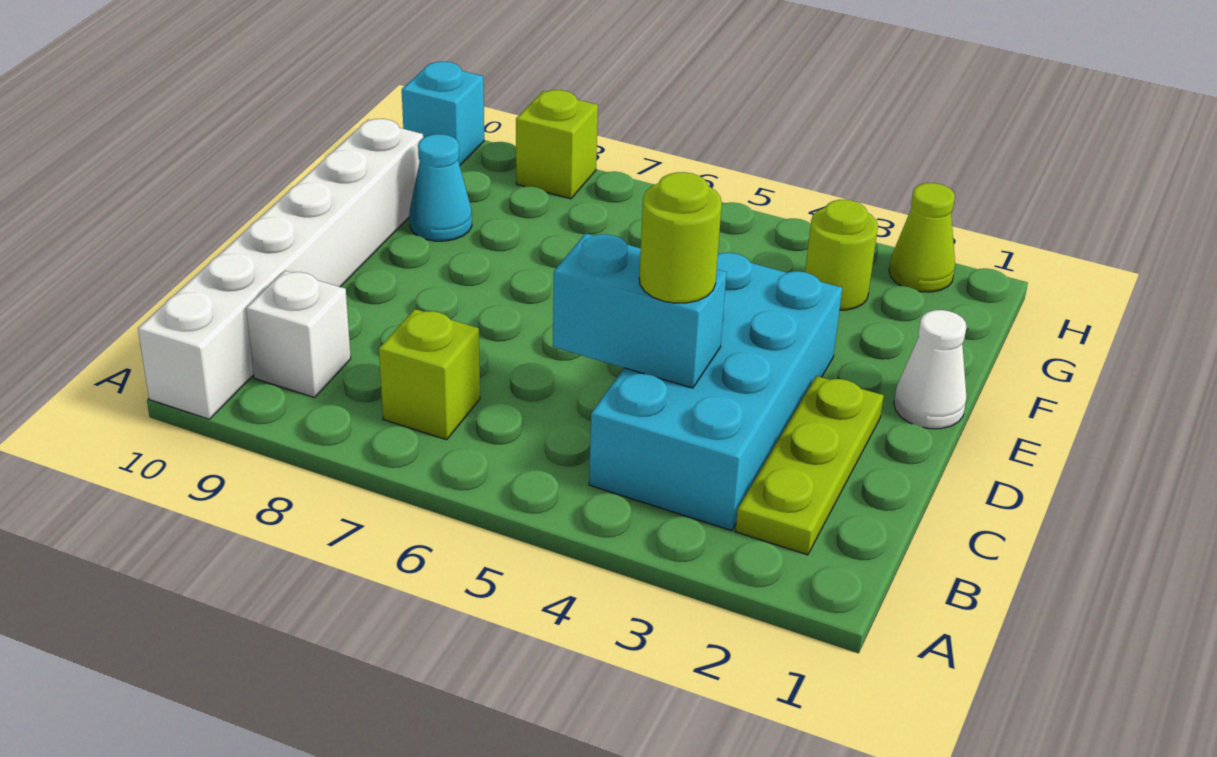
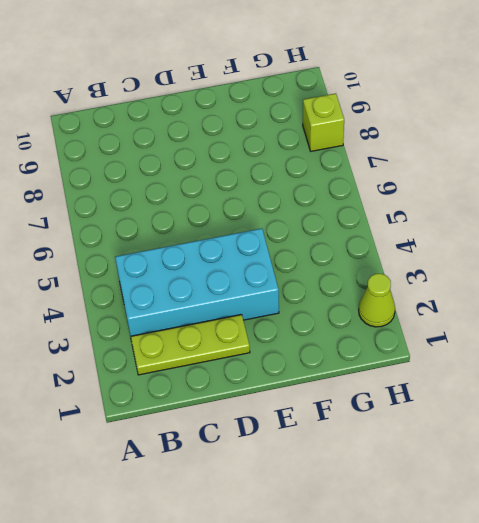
none -> white brick A10:F10 level 1
none -> lime brick B7 level 1
none -> white brick B9 level 1

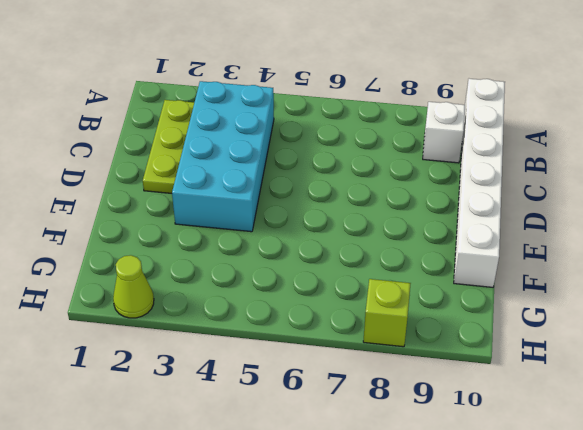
none -> lime brick B7 level 1
none -> white cone E1 level 1
none -> cyan cone F9 level 1

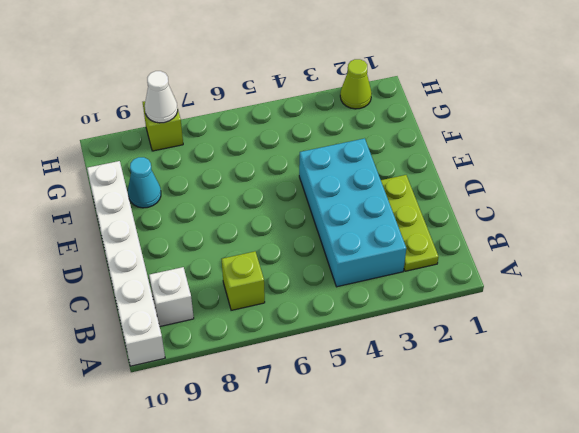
white cone H8 level 2 -> white cone E1 level 1
none -> lime round brick G3 level 1
none -> cyan brick H10 level 1
none -> cyan brick C4:C5 level 2

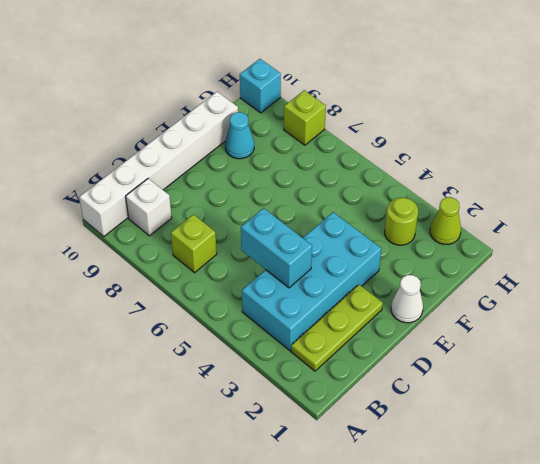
none -> lime round brick C4 level 3

